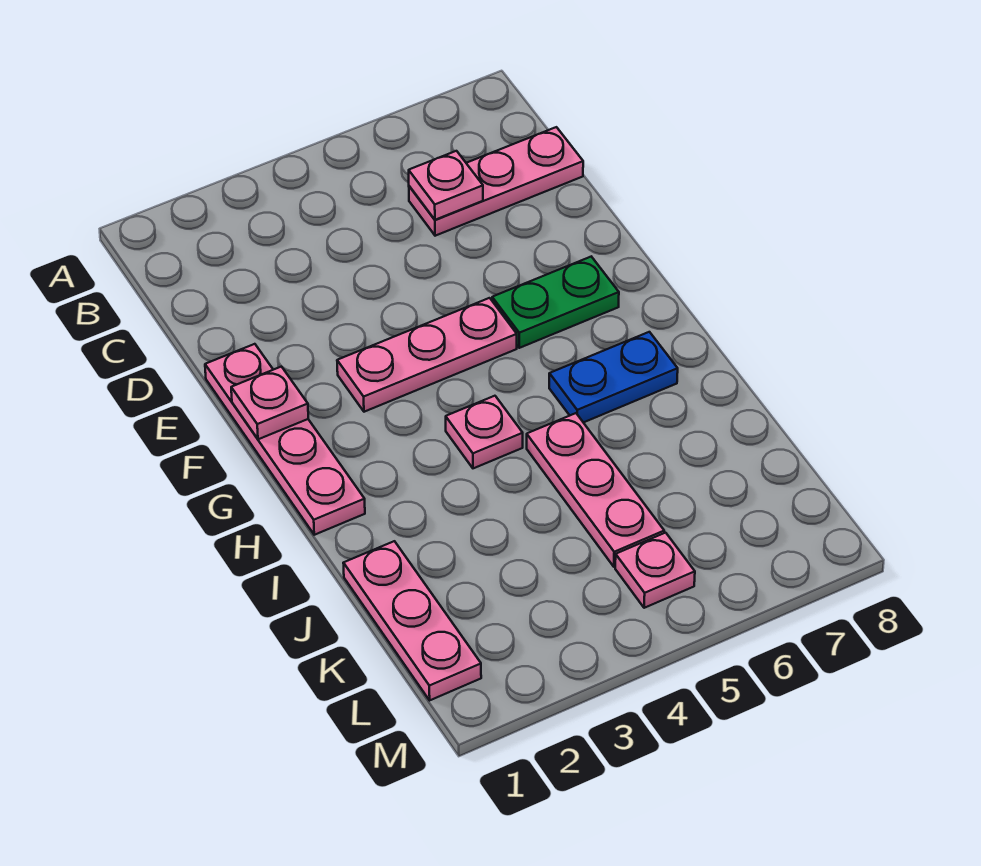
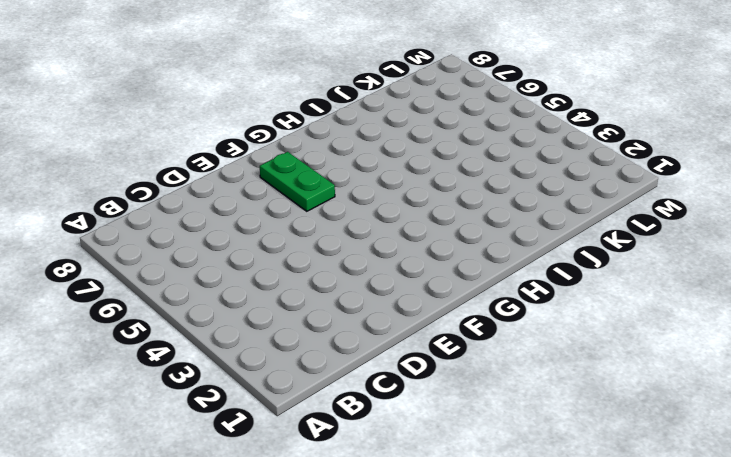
none -> pink plate C6:C8 level 1
none -> pink plate E1:H1 level 1

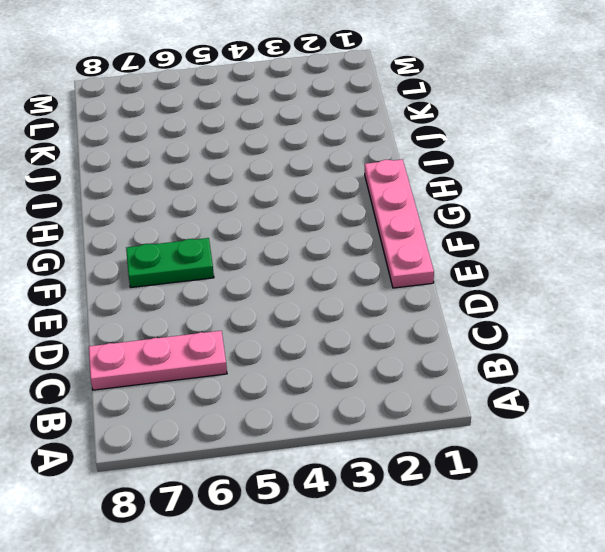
none -> pink plate F3:F5 level 1
none -> pink plate H4 level 1

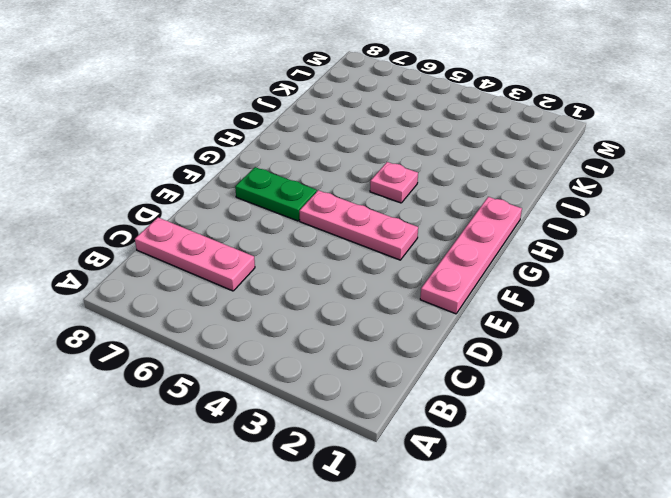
none -> blue plate H6:H7 level 1
none -> pink plate I5:K5 level 1

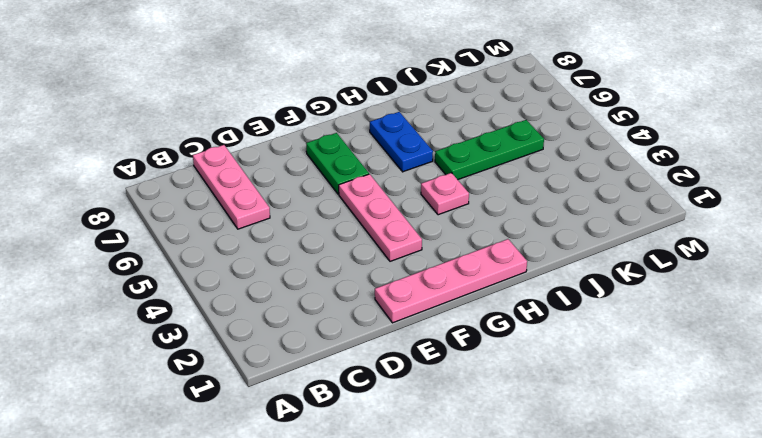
green plate I5:K5 level 1 -> pink plate I5:K5 level 1
none -> pink plate J1:L1 level 1
none -> pink plate L5 level 1

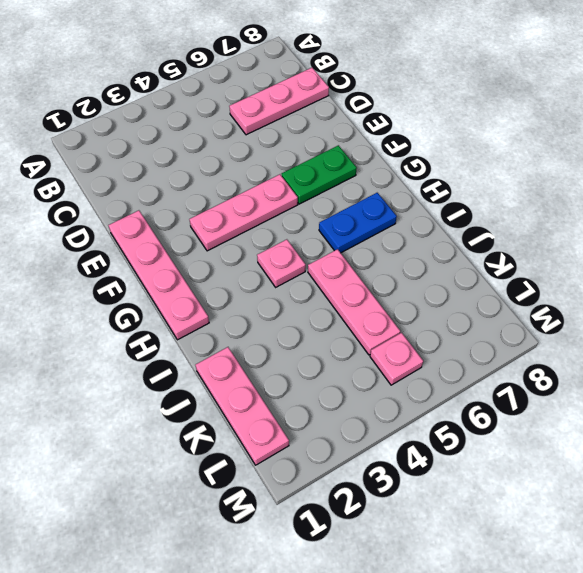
none -> pink plate C6 level 2
none -> pink plate F1 level 2

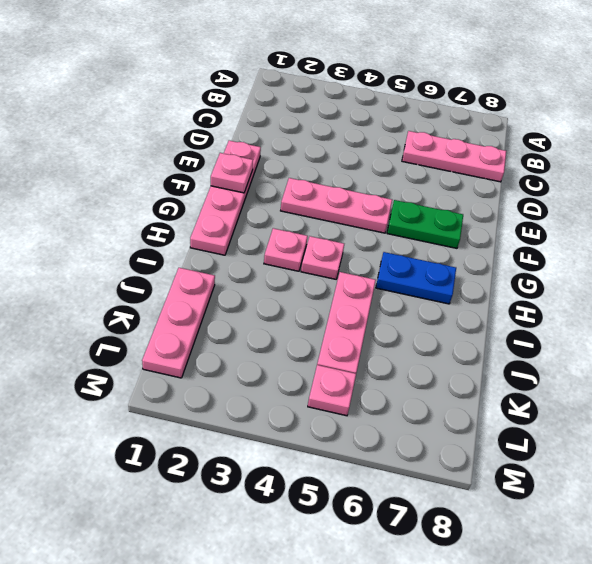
pink plate H3 level 1 -> pink plate C6 level 2

